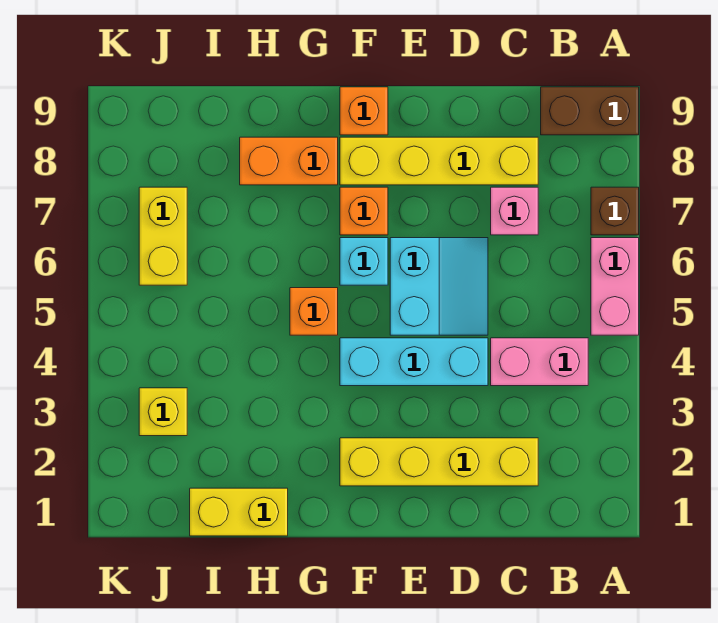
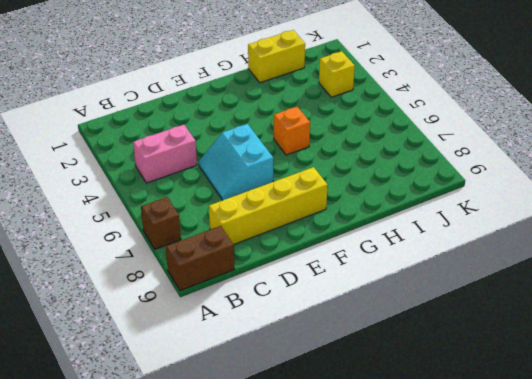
none -> pink brick A5:A6 level 1
none -> yellow brick C2:F2 level 1
none -> pink brick C7 level 1

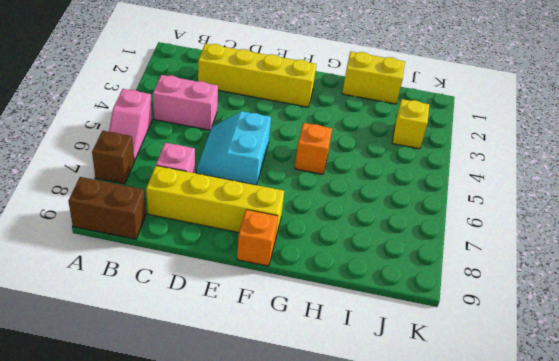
pink slope A5:A6 level 1 top 5 -> pink brick A5:A6 level 1
none -> cyan brick D4:F4 level 1
none -> cyan brick F6 level 1
none -> orange brick F7 level 1

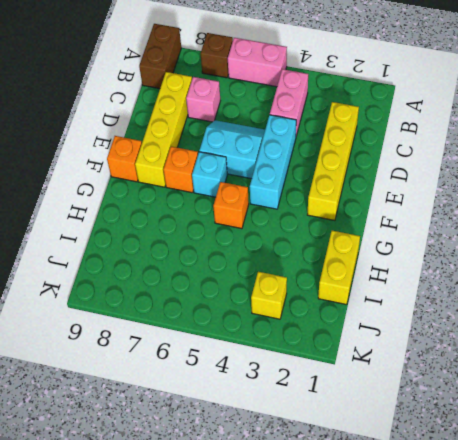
none -> orange brick G8:H8 level 1
none -> yellow brick J6:J7 level 1

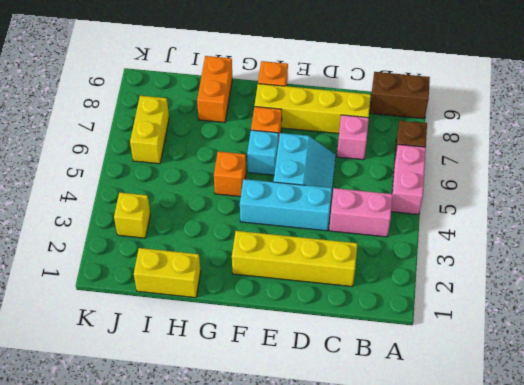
orange brick H8:H9 level 1 -> orange brick G8:H8 level 1

